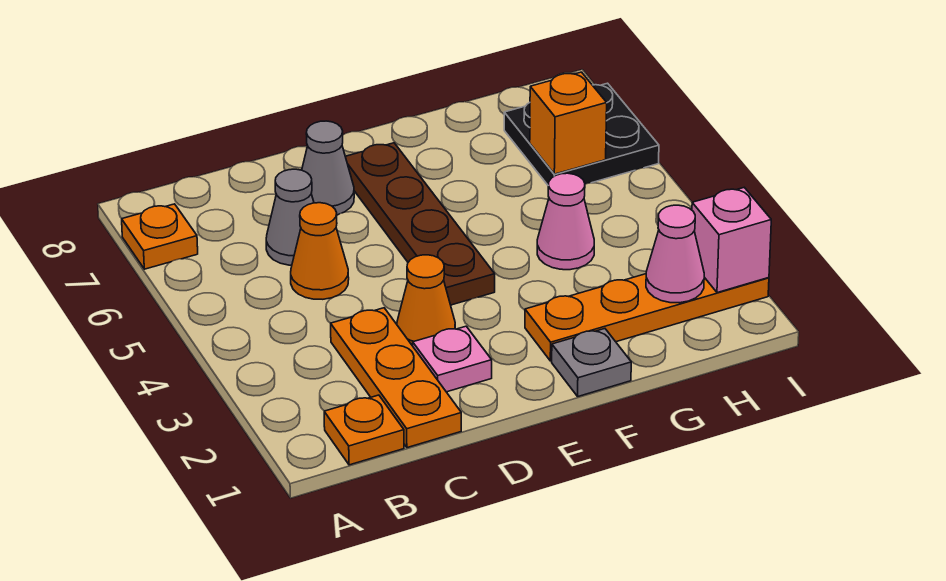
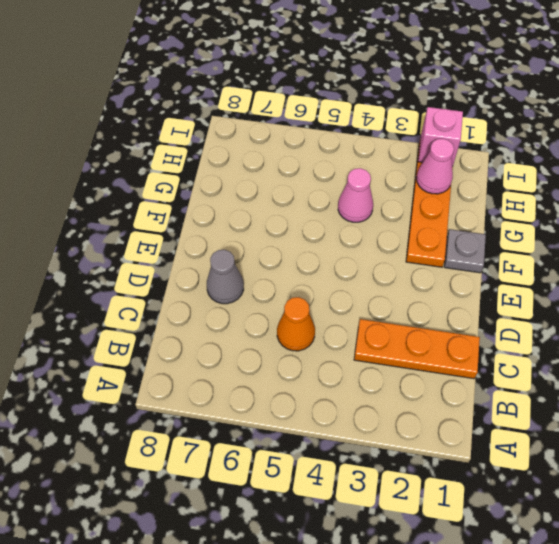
none -> orange plate A7 level 1
none -> orange plate B1 level 1
none -> grey cone C6 level 1

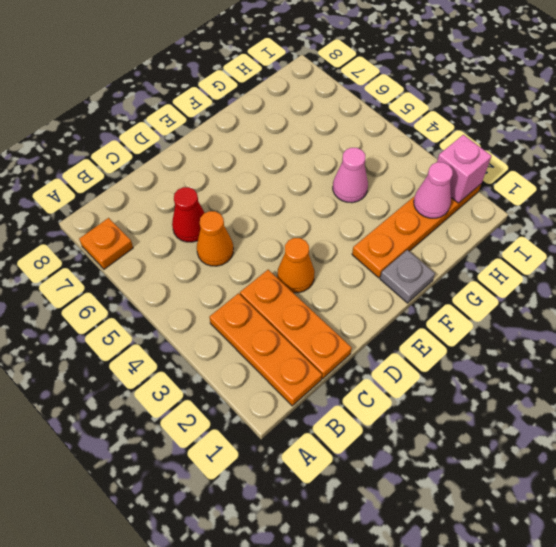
orange plate B1:B3 level 1 -> orange plate B1 level 1
red cone C6 level 1 -> grey cone C6 level 1
none -> pink plate D2 level 1
none -> grey cone D7 level 1
none -> brown plate E4:E7 level 1

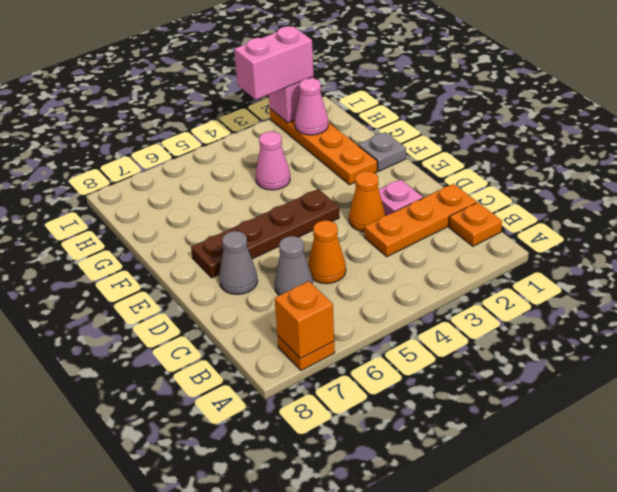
orange brick A7 level 2 -> orange brick H6 level 2
pink brick I2:I3 level 3 -> none
none -> black plate H6:I7 level 1

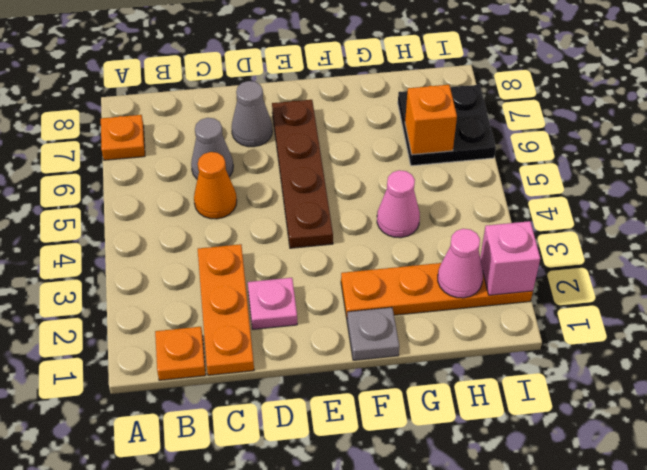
none -> orange cone D3 level 1

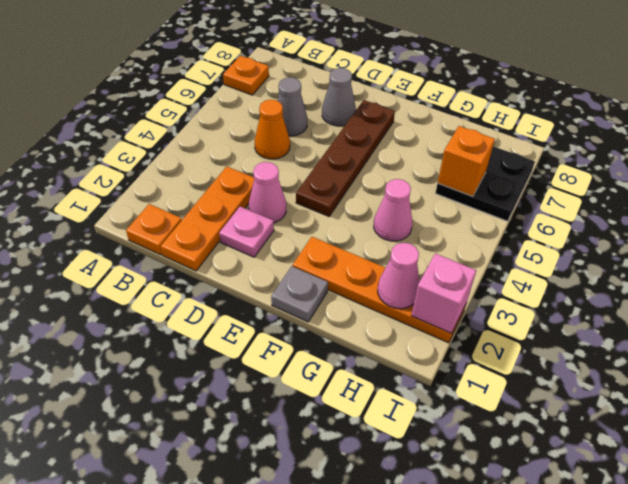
pink cone D3 level 1 -> orange cone D3 level 1

